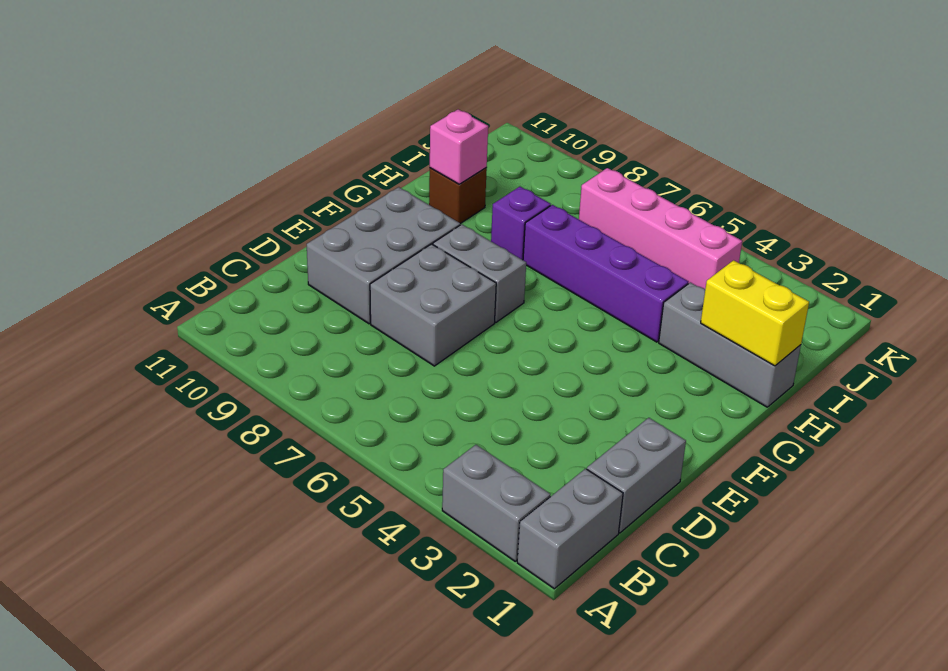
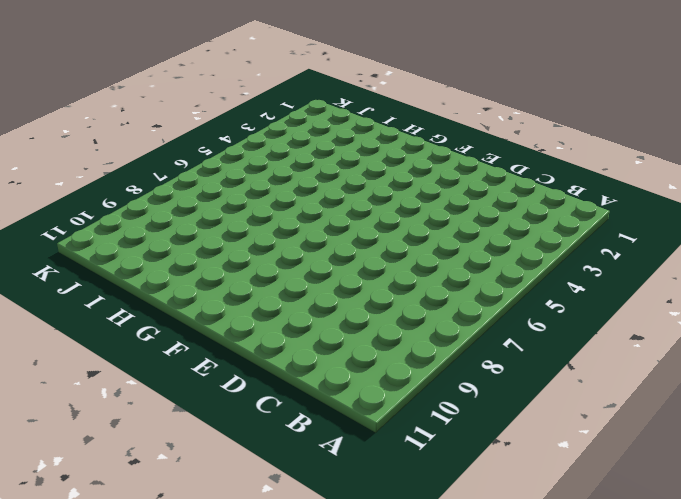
none -> grey brick A1:B1 level 1
none -> grey brick A2:A3 level 1
none -> grey brick C1:D1 level 1

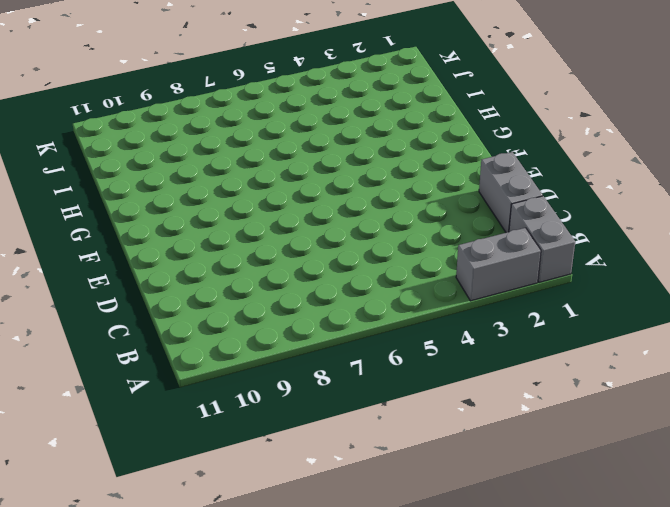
none -> grey brick D7:E8 level 1
none -> grey brick D9:F10 level 1
none -> grey brick F7:F8 level 1

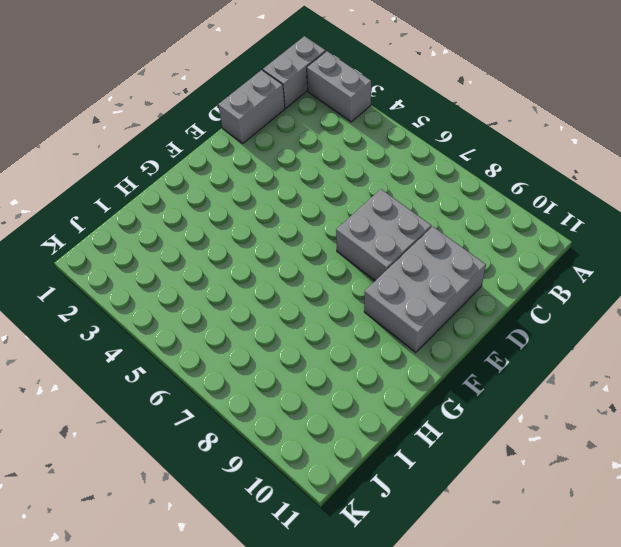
none -> grey brick F7:F8 level 1
none -> grey brick H1:H3 level 1
none -> purple brick H4:H7 level 1

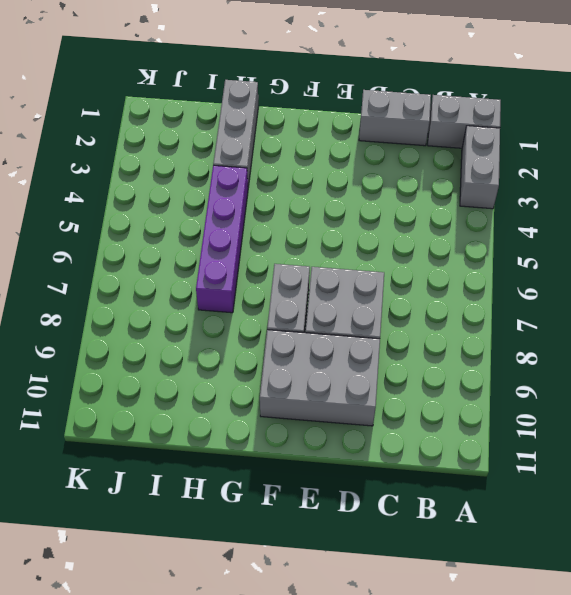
none -> purple brick H8 level 1
none -> brown brick H10 level 1
none -> pink brick J4:J7 level 1

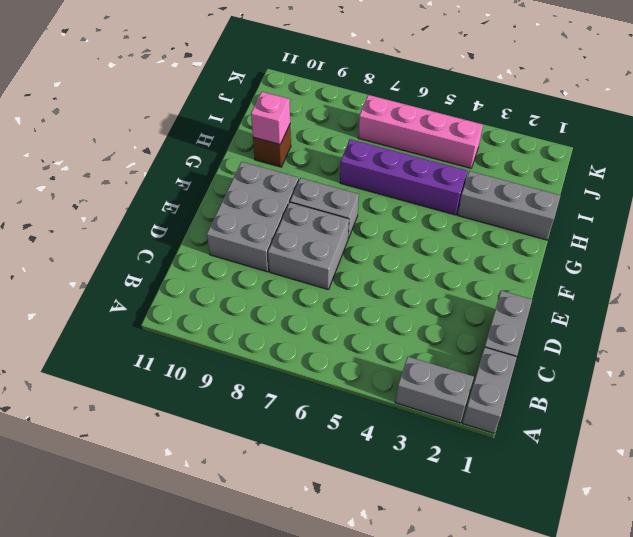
none -> purple brick H8 level 1
none -> yellow brick H1:H2 level 2

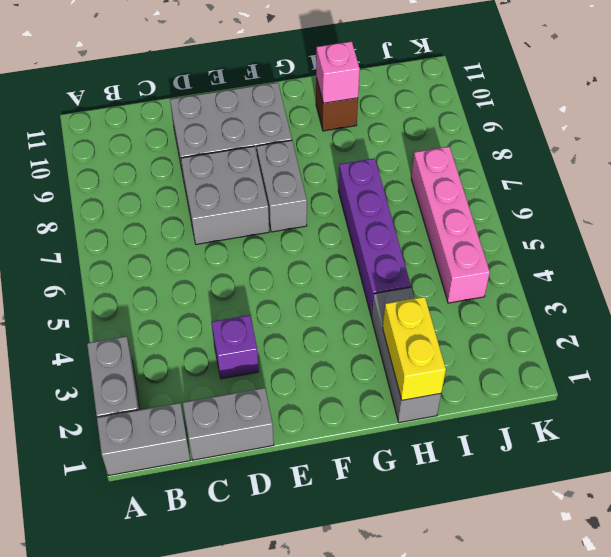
purple brick D3 level 1 -> purple brick H8 level 1

